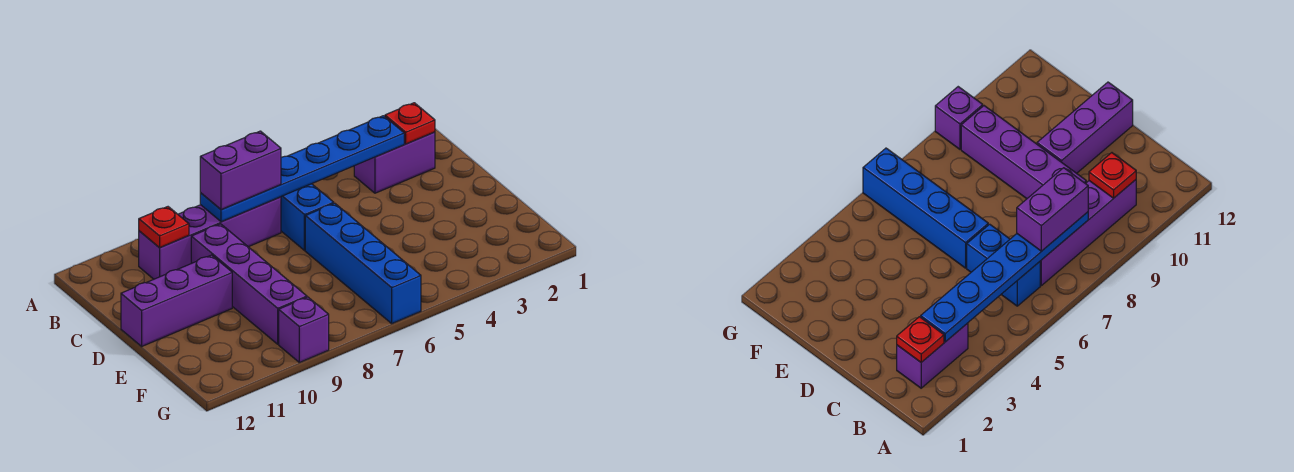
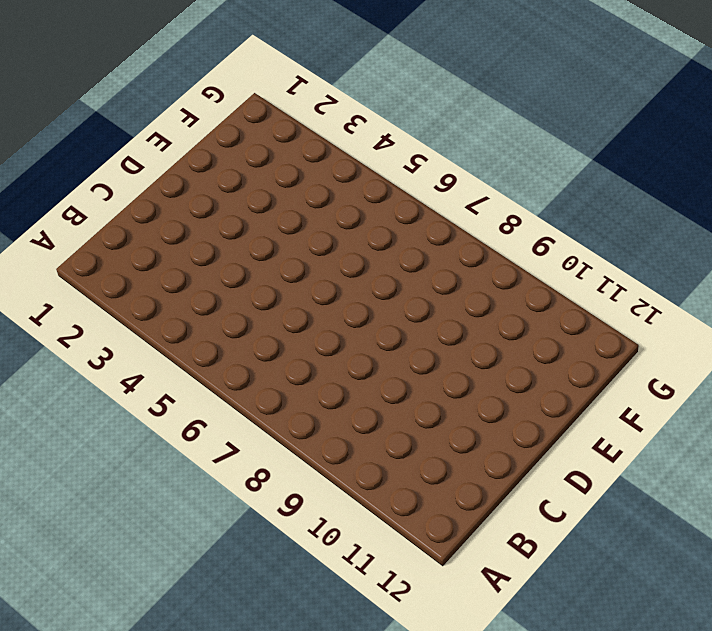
none -> purple brick B2:B3 level 1
none -> blue brick B6:C6 level 1

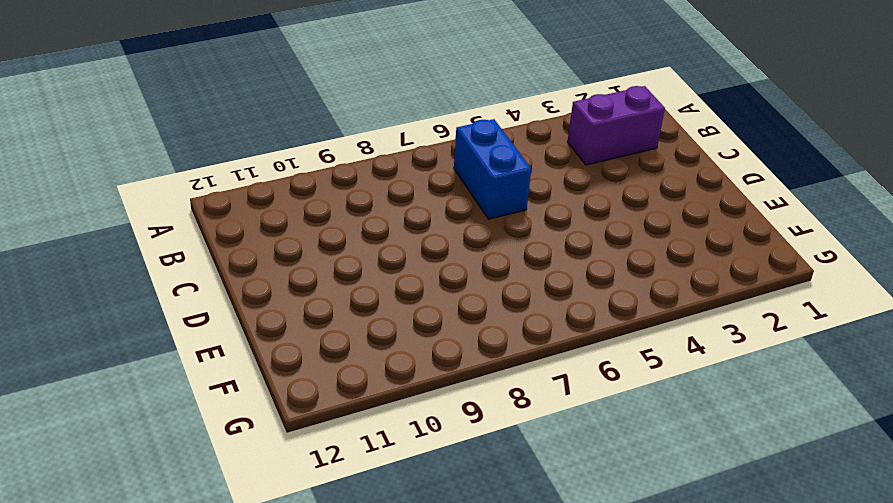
none -> purple brick B7:B10 level 1
none -> purple brick C9:F9 level 1

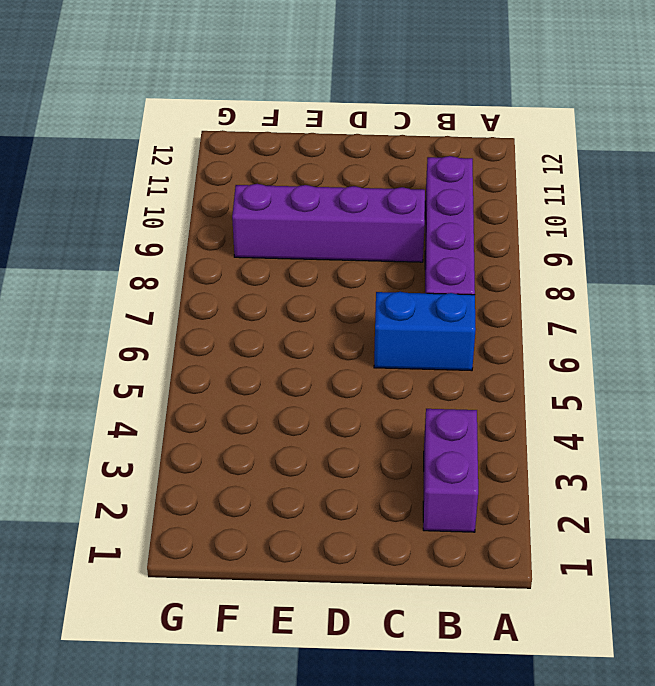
none -> blue brick D6:G6 level 1
none -> purple brick D10:D12 level 1

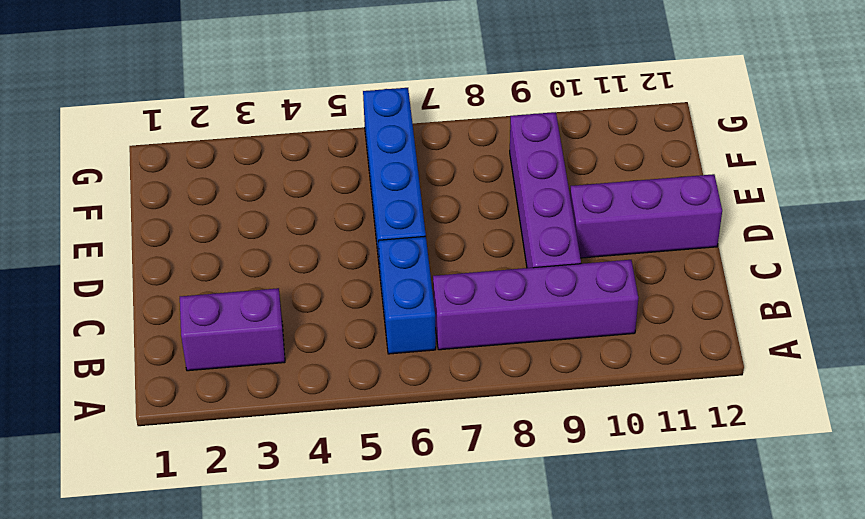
none -> purple brick G9 level 1
none -> red plate B2 level 2

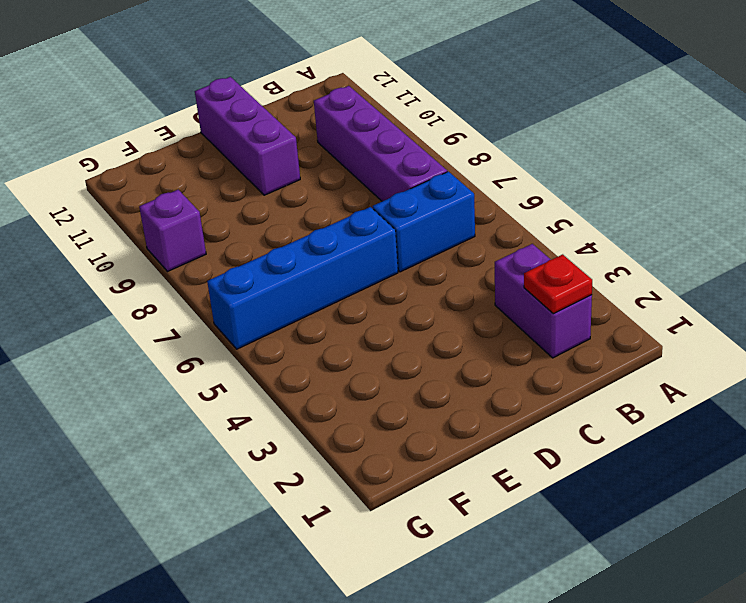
none -> purple brick C9:F9 level 1
none -> blue plate B3:B8 level 2

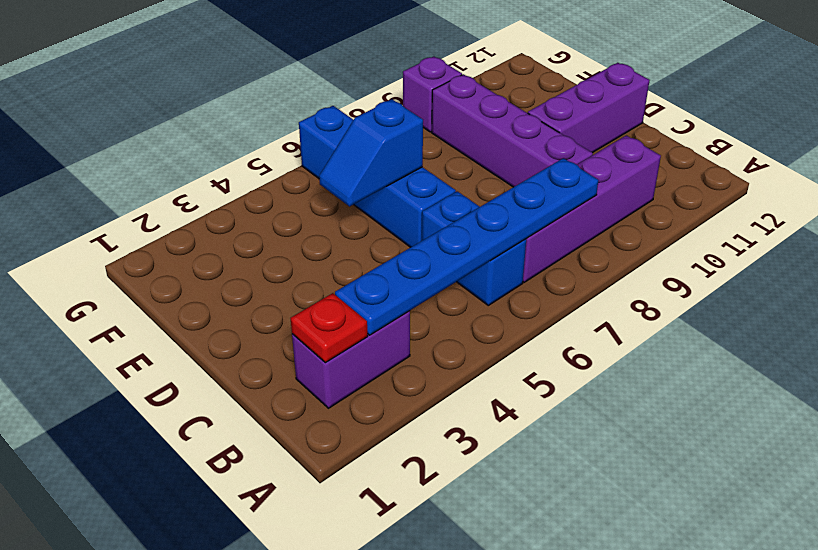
blue slope E5:E6 level 2 top 6 -> none
none -> red plate B10 level 2
none -> purple brick B7:B8 level 3

